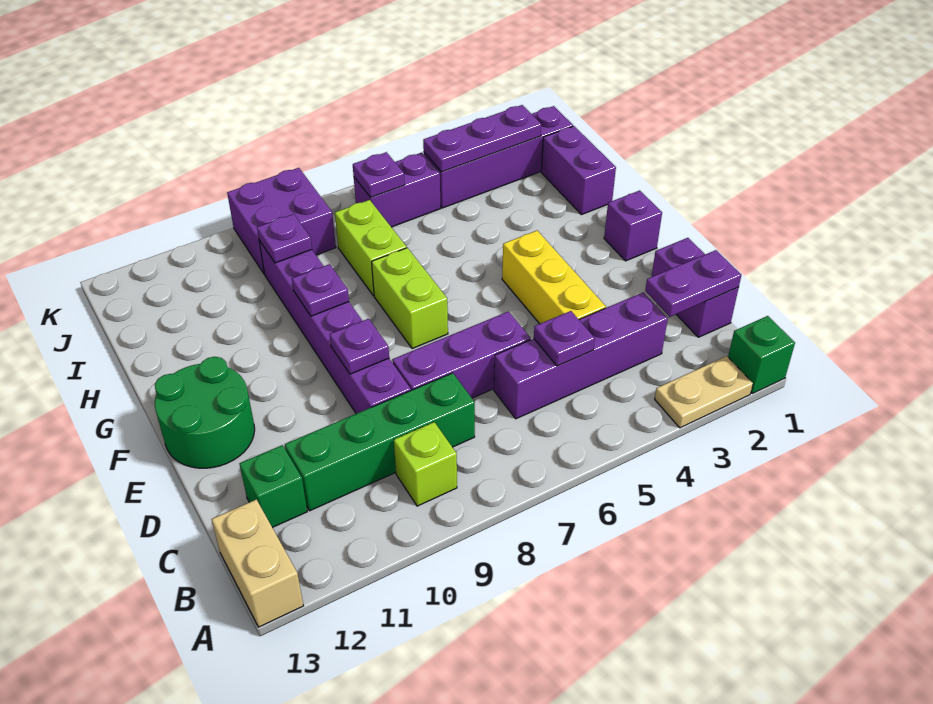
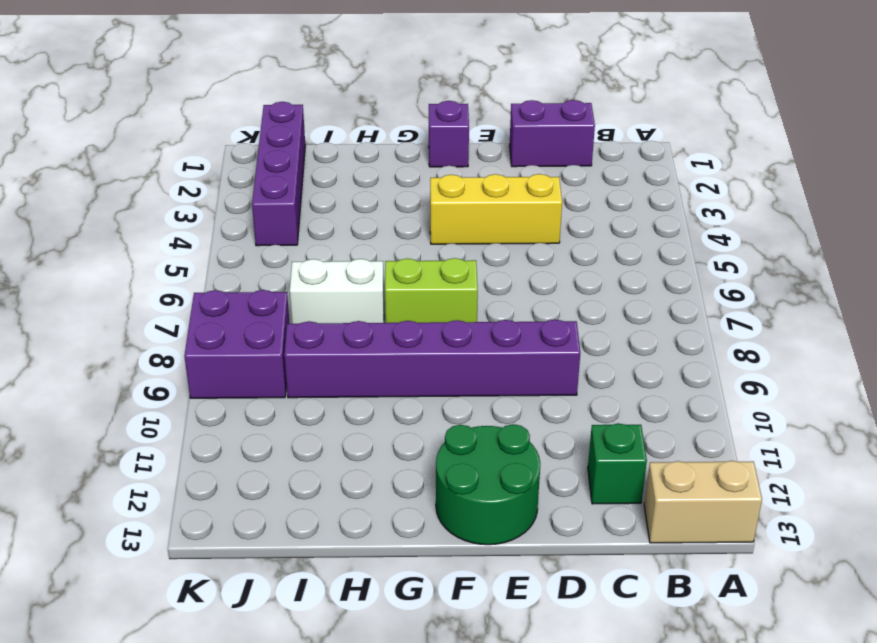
white brick H7:I7 level 1 -> lime brick H7:I7 level 1
none -> green brick A1 level 1
none -> tan plate A2:A3 level 1
none -> lime brick B9 level 1

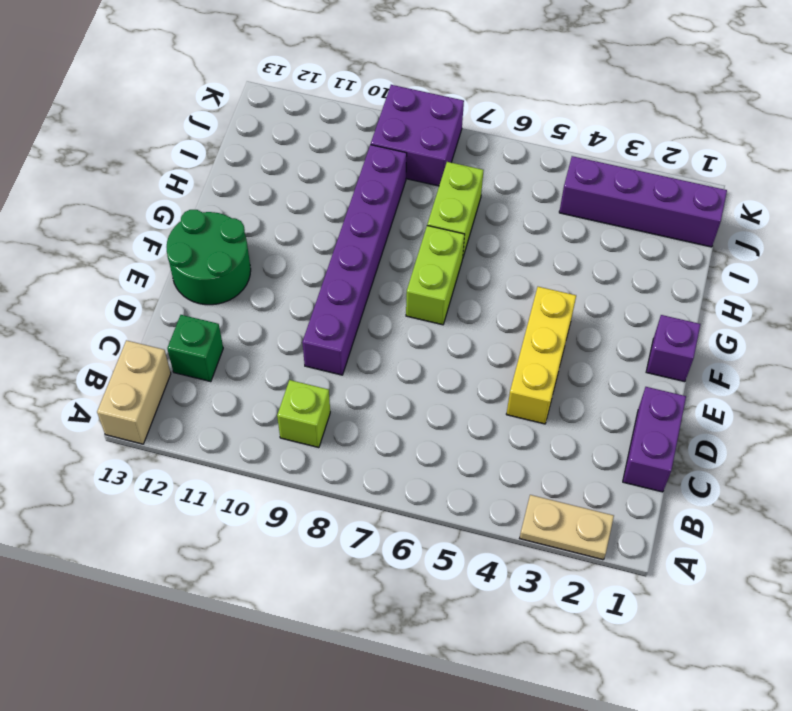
none -> green brick A1 level 1
none -> purple brick C3:C6 level 1
none -> green brick C8:C11 level 1

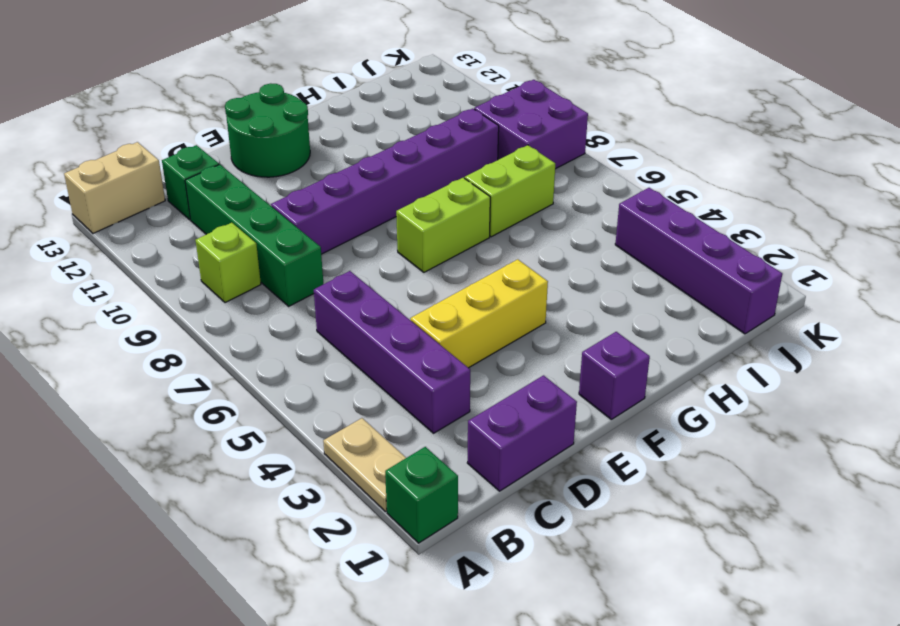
none -> purple brick D6:D8 level 1
none -> purple brick H1:I1 level 1
none -> purple brick J5:J6 level 1

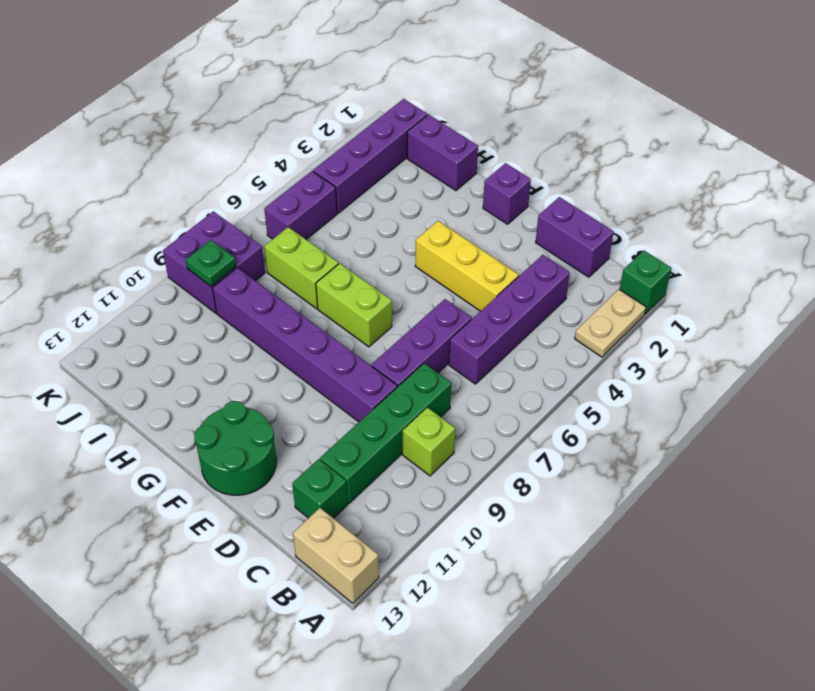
green plate J9 level 2 -> none
none -> purple plate C1:C2 level 2
none -> purple plate C5 level 2
none -> purple plate E9 level 2

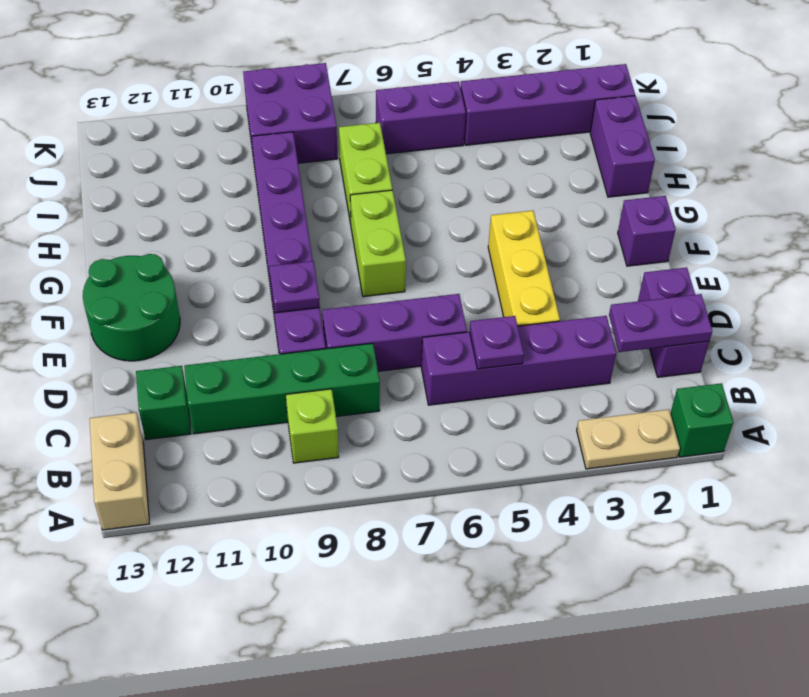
none -> purple plate G9 level 2
none -> purple plate I9 level 2
none -> purple plate J2:J4 level 2

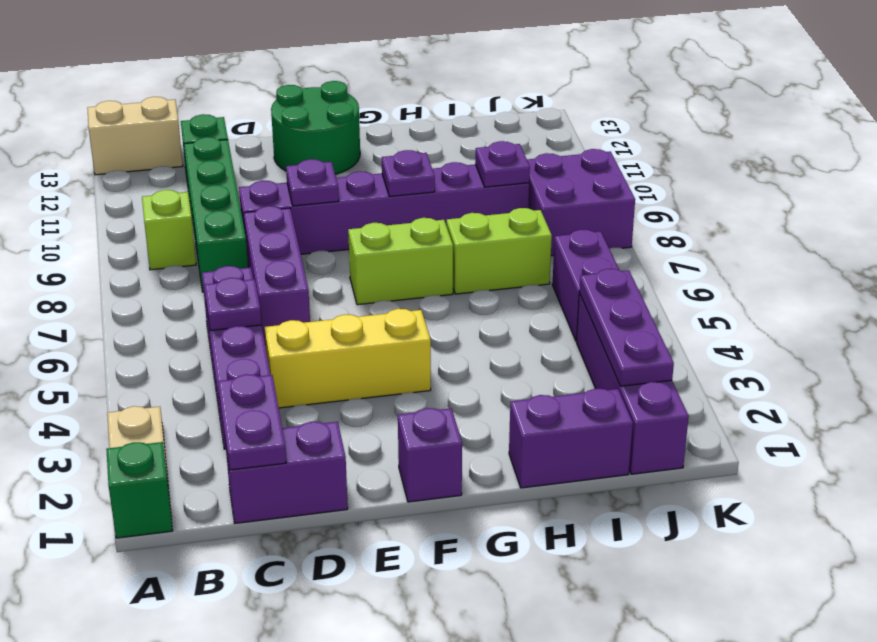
none -> purple plate J6 level 2

